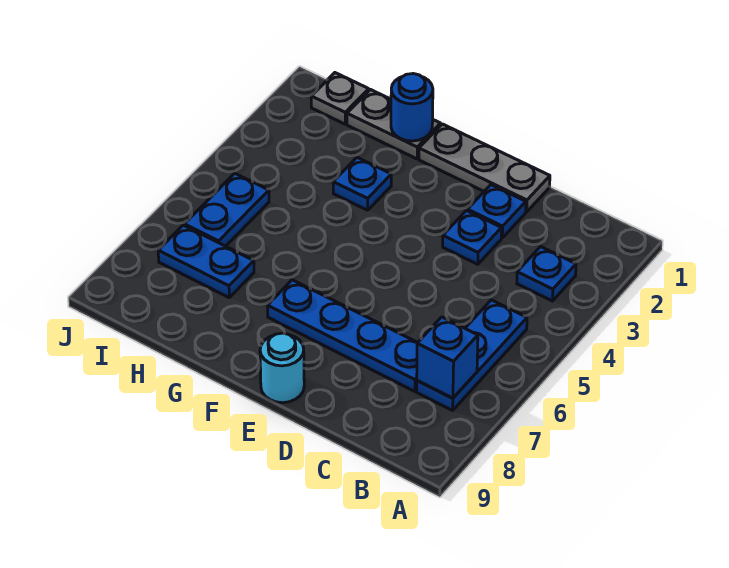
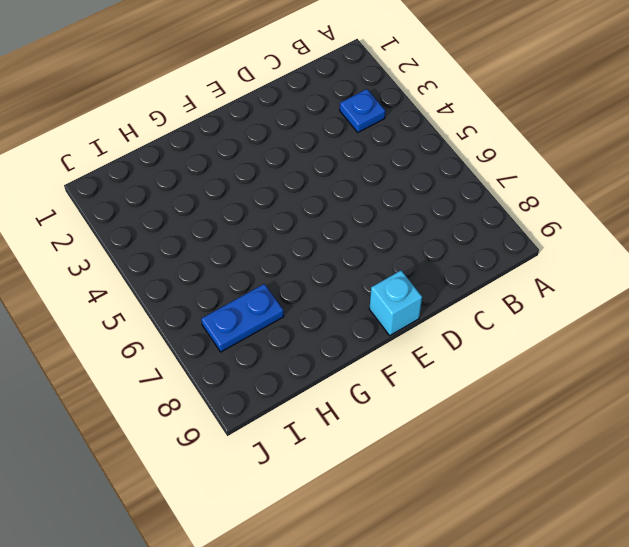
cyan brick E9 level 1 -> cyan round brick E9 level 1
none -> blue plate B5:B7 level 1
none -> blue plate C7:F7 level 1
none -> grey plate D1:F1 level 1

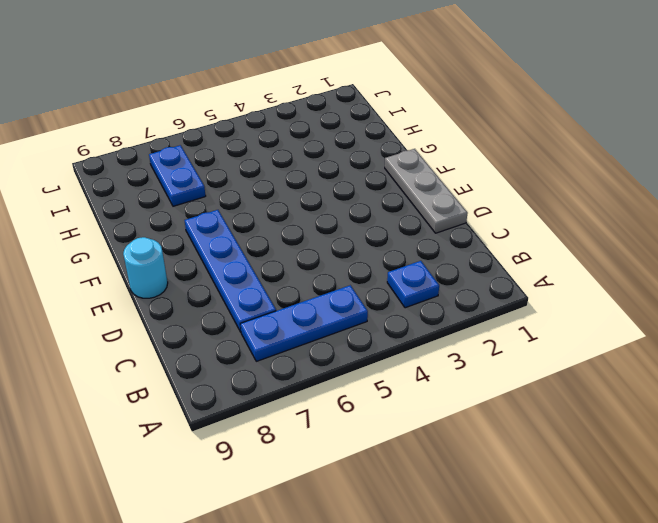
none -> blue plate D2 level 1
none -> blue plate D3 level 1
none -> grey plate G1:H1 level 1

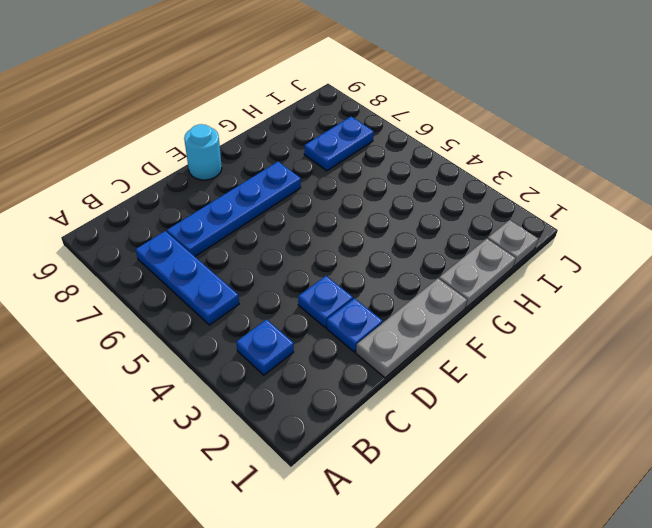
none -> blue plate G3 level 1
none -> blue plate I5:I6 level 1
none -> blue brick B7 level 2

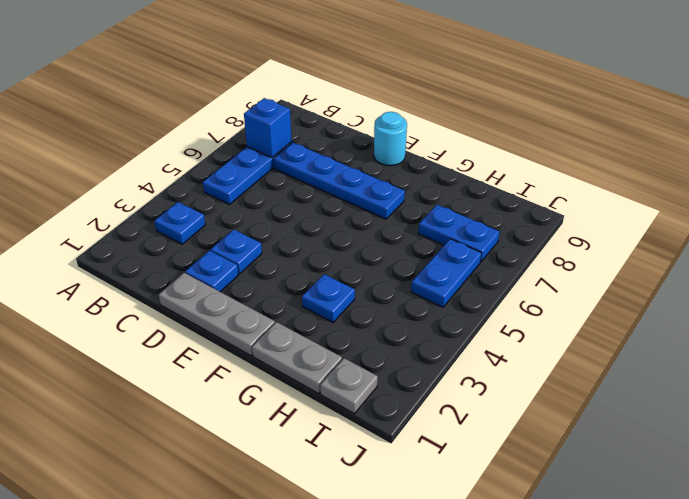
none -> blue round brick G1 level 2

